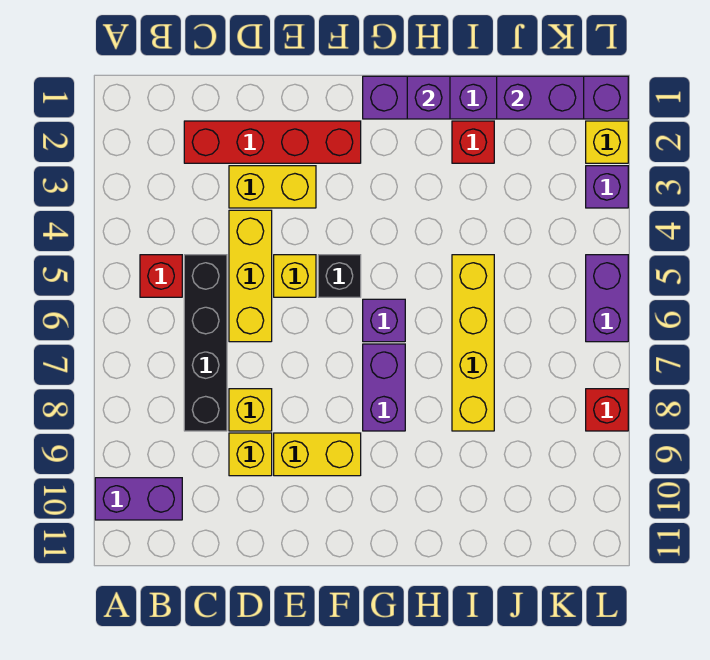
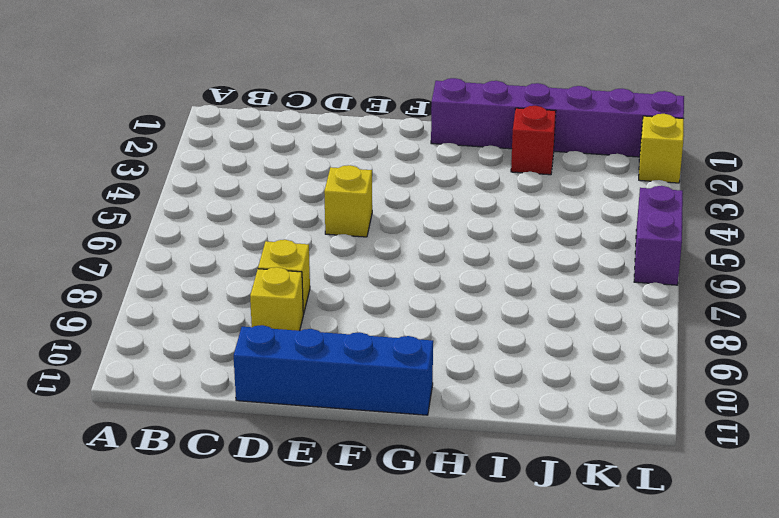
blue brick D11:G11 level 1 -> none
none -> purple brick A10:B10 level 1
none -> red brick B5 level 1
none -> red brick C2:F2 level 1

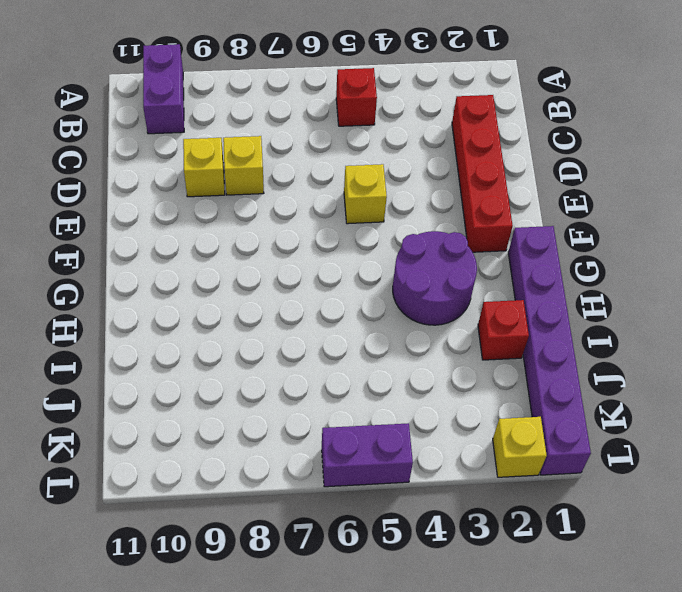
purple round brick G3:H4 level 1 -> none
none -> black brick C5:C8 level 1
none -> yellow brick D3:E3 level 1
none -> yellow brick D4:D6 level 1

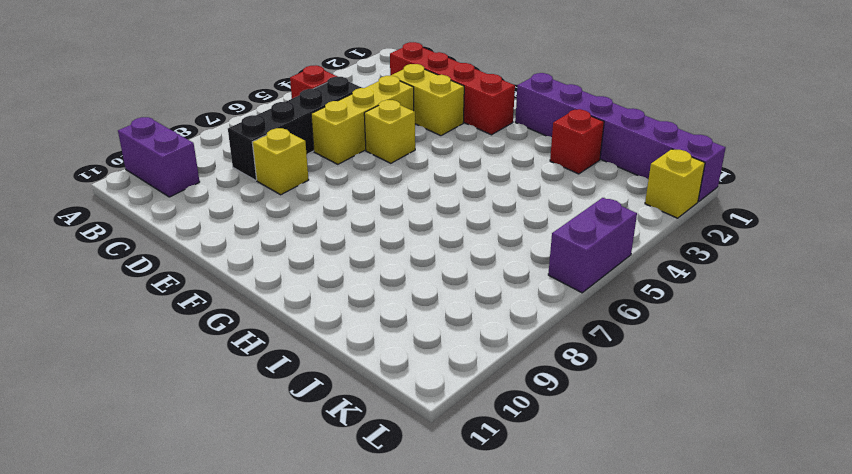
none -> yellow brick D9 level 1
none -> yellow brick E9:F9 level 1
none -> black brick F5 level 1

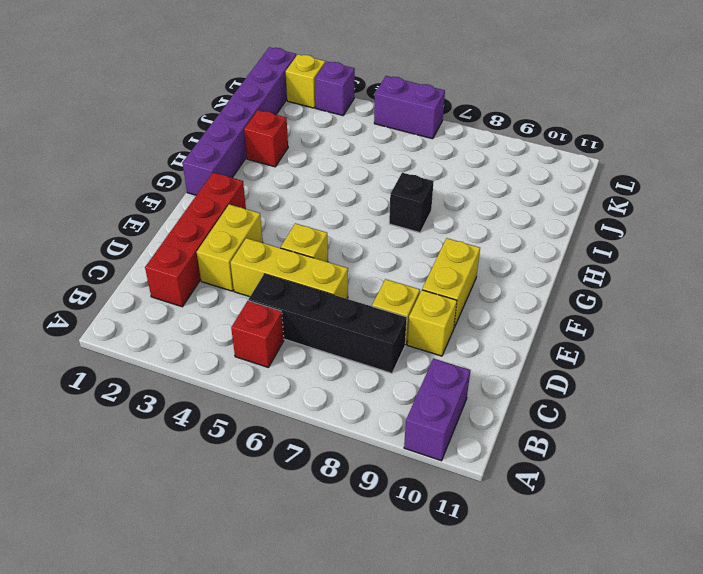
black brick H7 level 1 -> black brick F5 level 1
none -> purple brick G6 level 1
none -> purple brick G7:G8 level 1
none -> yellow brick I5:I8 level 1

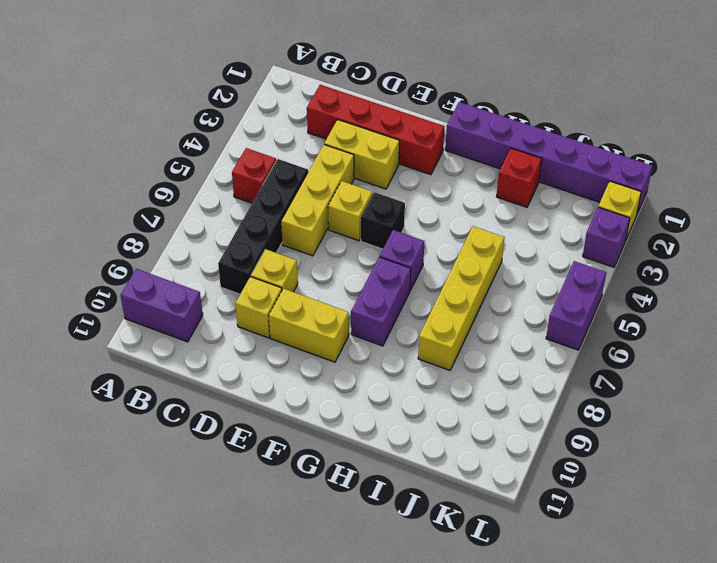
none -> red brick L8 level 1
none -> purple brick H1 level 2
none -> purple brick J1:K1 level 2

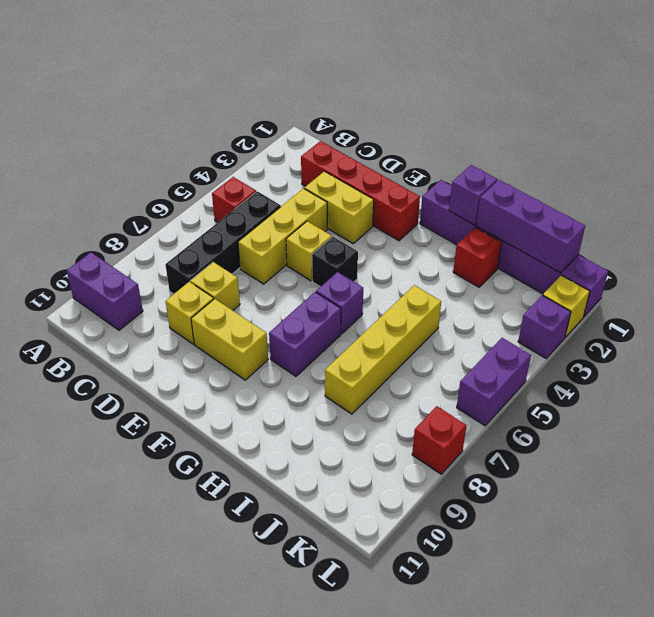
purple brick I1:K1 level 2 -> purple brick J1:K1 level 2

